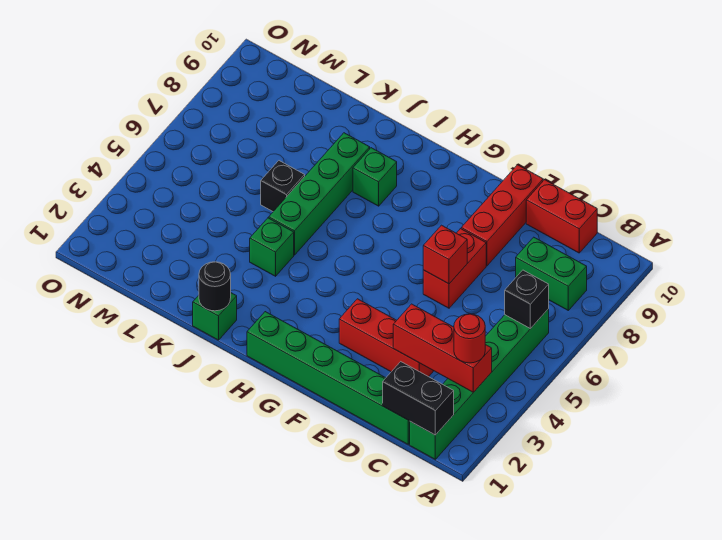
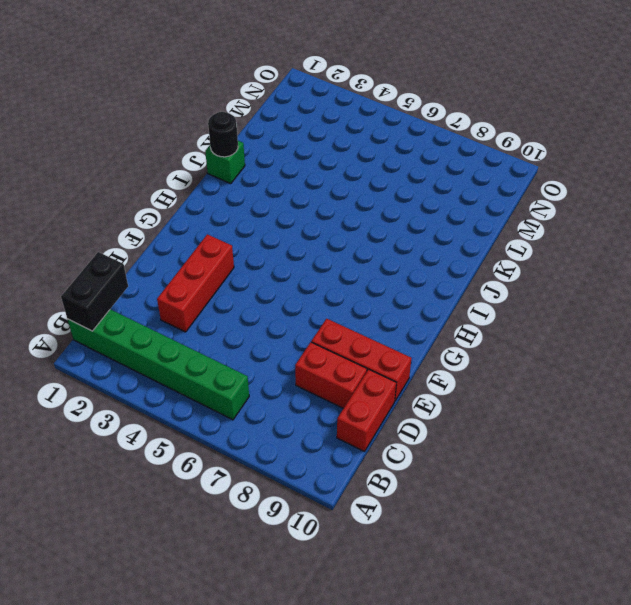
red brick D8:D9 level 1 -> red brick E6:E7 level 1
none -> green brick B8:C8 level 1
none -> green brick C1:H1 level 1
none -> green brick I8 level 1

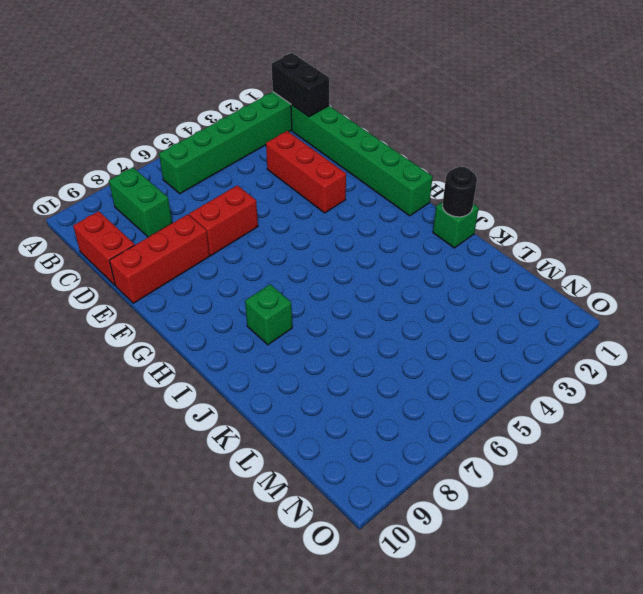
none -> green brick J4 level 1
none -> green brick J5:J8 level 1
none -> black brick K6 level 1

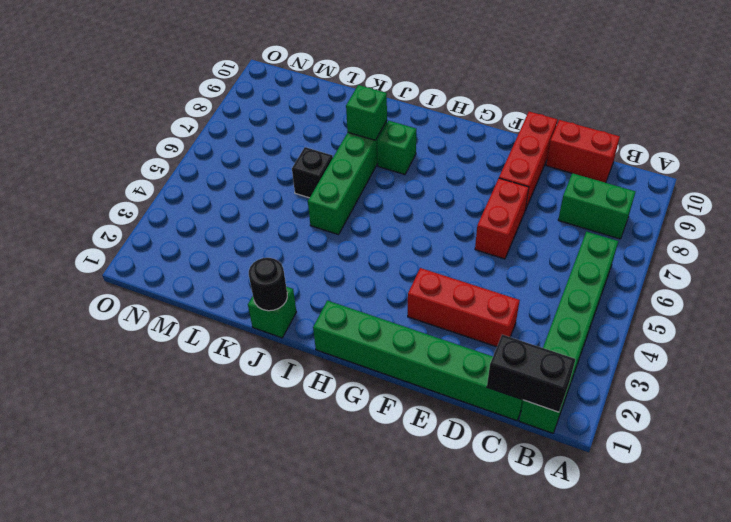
green brick J8 level 2 -> green brick J4 level 1
none -> red brick B3:D3 level 2
none -> black brick B6 level 2
none -> red brick E6 level 2

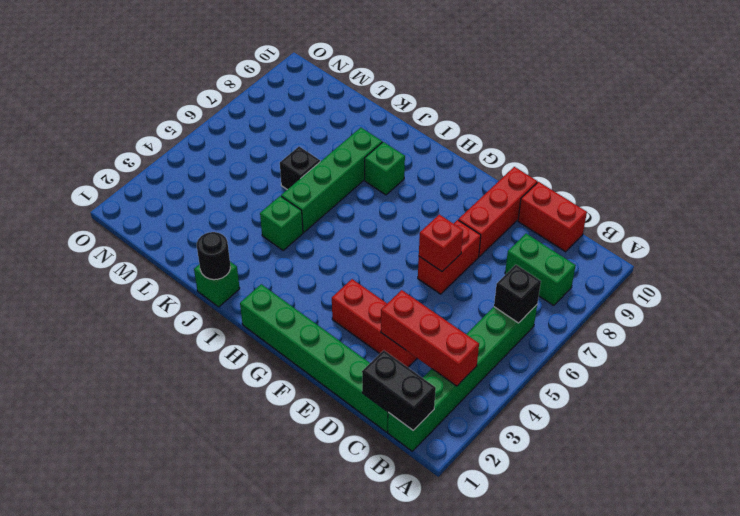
none -> red round brick B3 level 3

